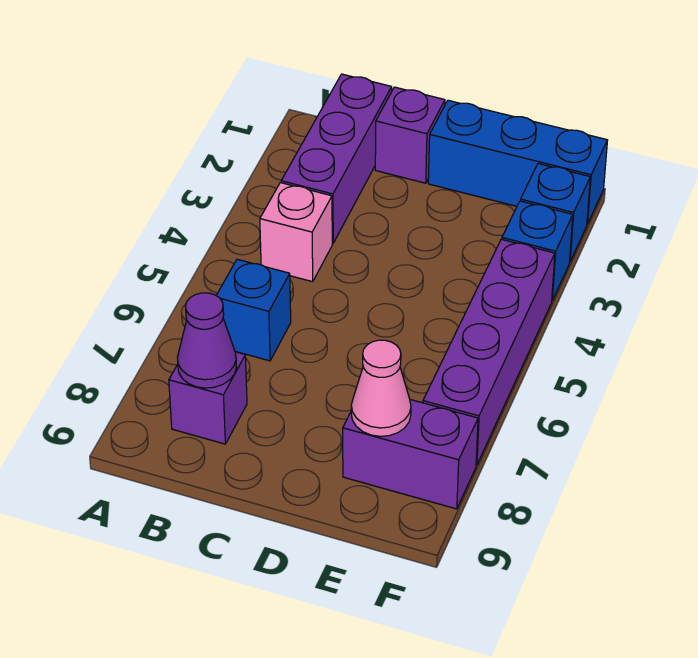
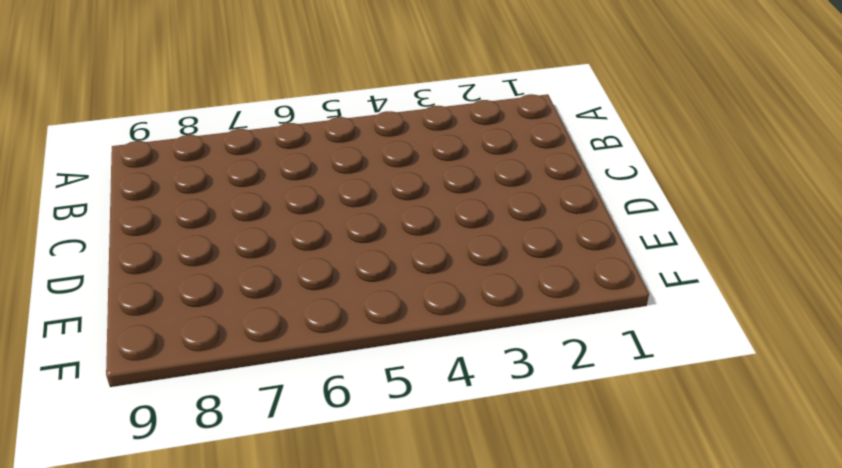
none -> purple brick B1:B3 level 1
none -> pink brick B4 level 1
none -> blue brick B6 level 1

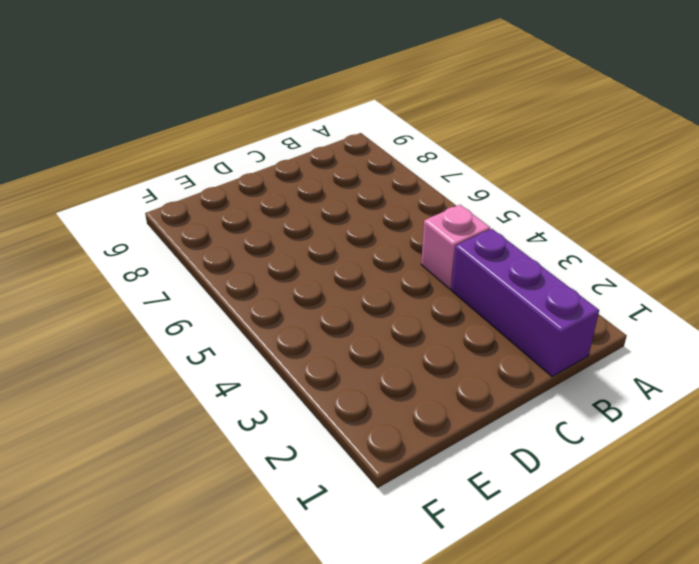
none -> blue brick B6 level 1
none -> purple brick B8 level 1
none -> purple brick C1 level 1

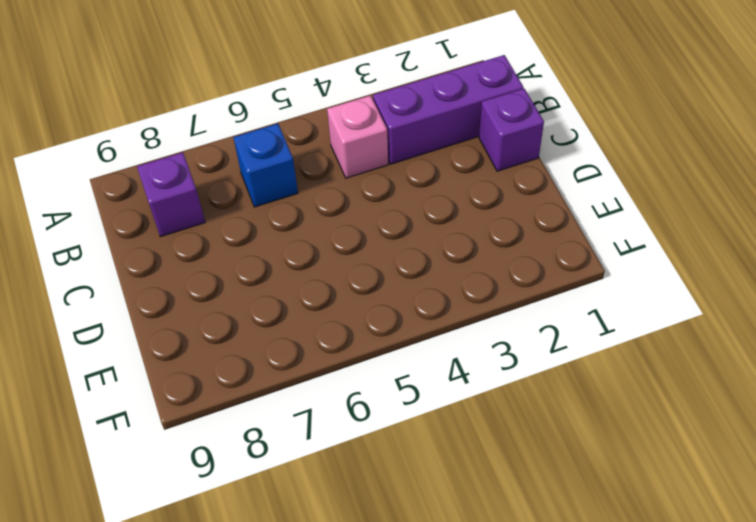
none -> blue brick D1:F1 level 1
none -> purple brick E8:F8 level 1
none -> blue brick F2 level 1

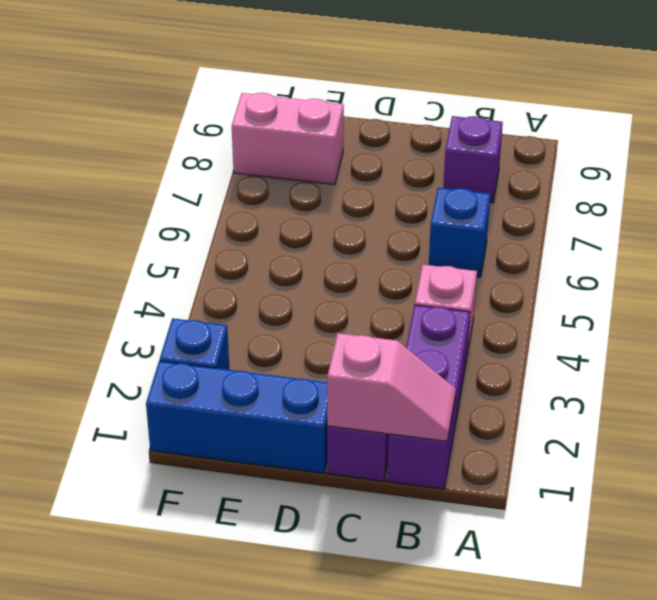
pink slope B1:C1 level 2 top C -> none
pink brick E8:F8 level 1 -> purple brick E8:F8 level 1
none -> blue brick F3 level 1
none -> purple brick F4:F7 level 1
none -> purple cone B8 level 2

